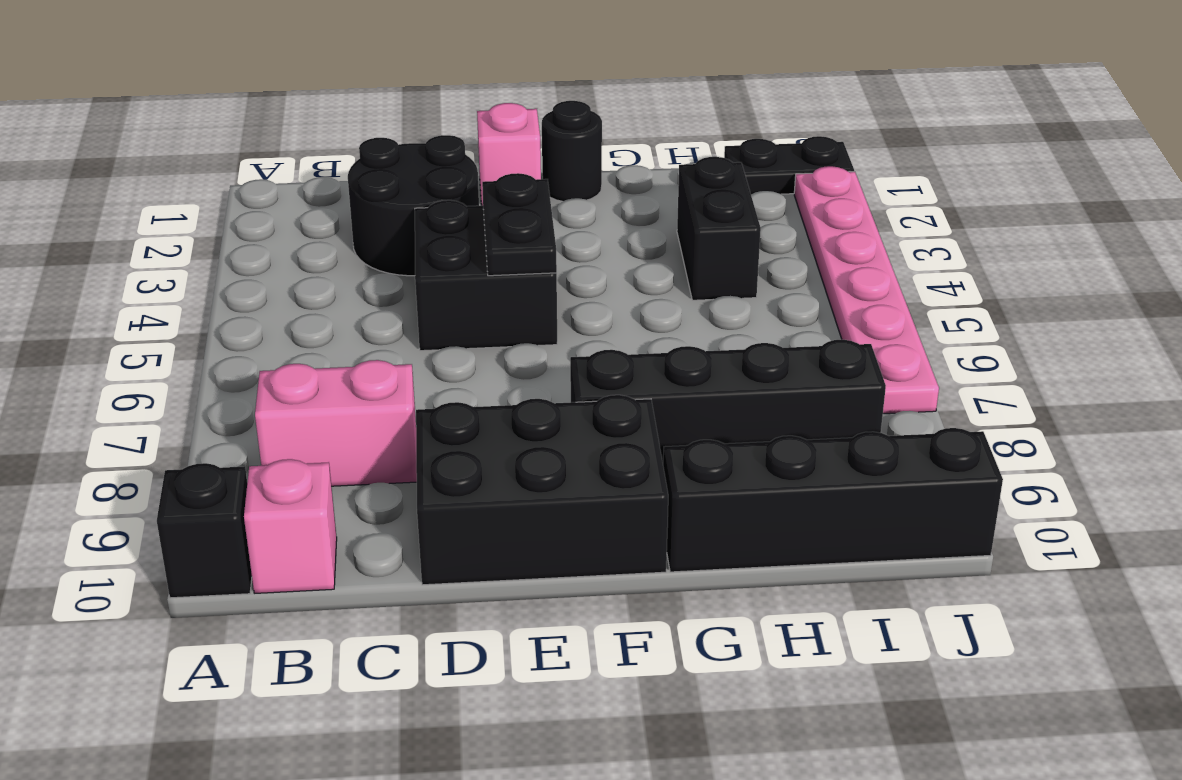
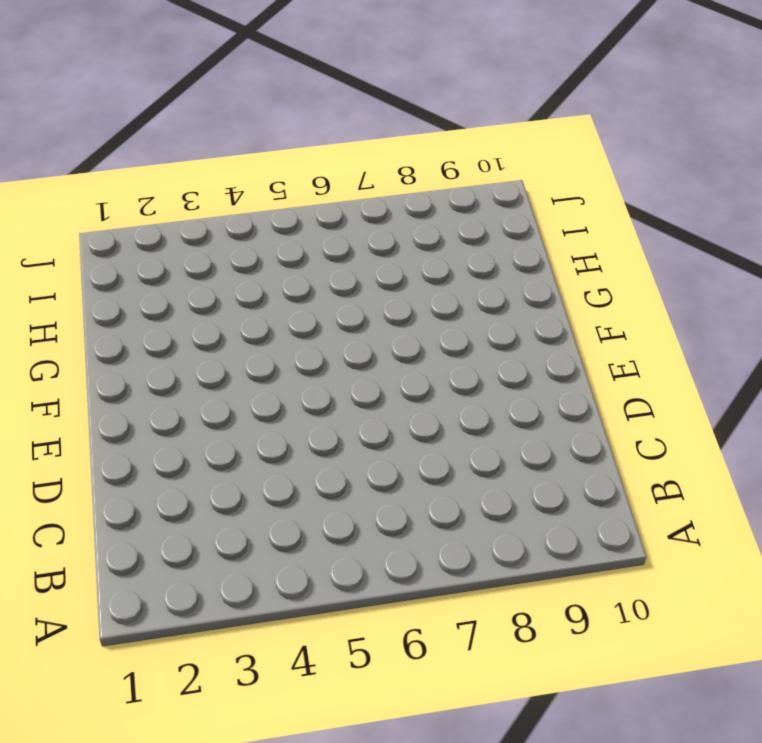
none -> black brick A10 level 1
none -> pink brick B8:C8 level 1
none -> pink brick B10 level 1

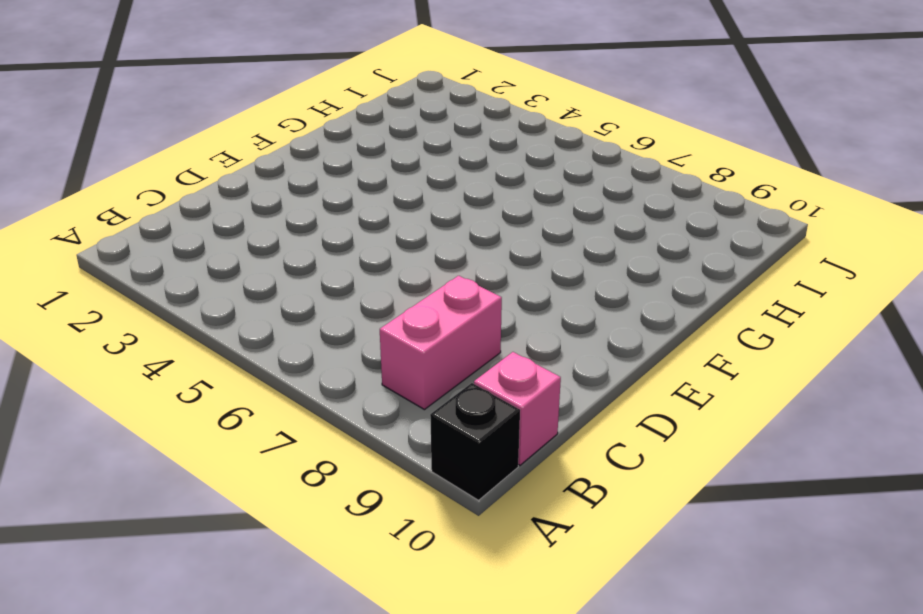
none -> black round brick C2:D3 level 1
none -> black brick D4:E5 level 1
none -> black brick D9:F10 level 1

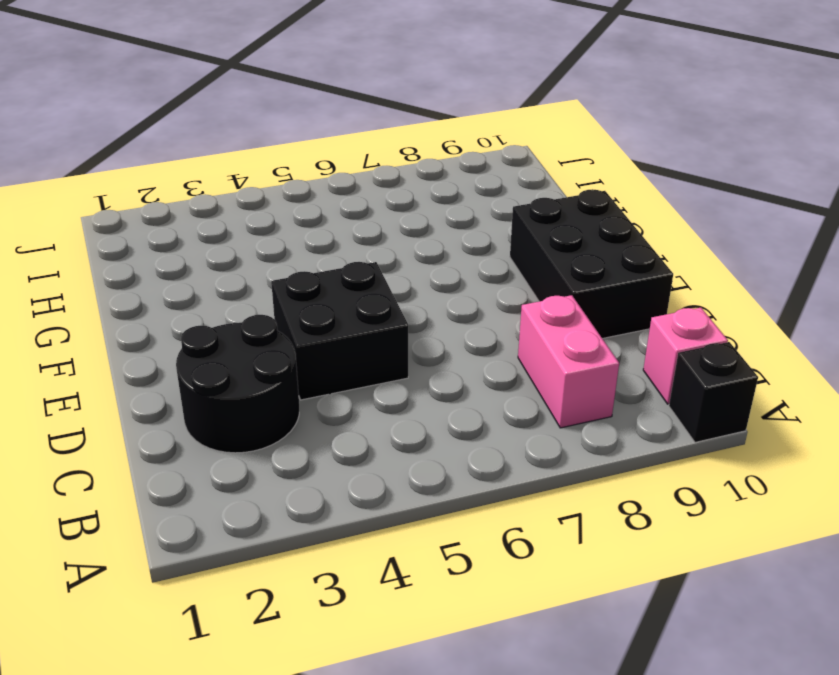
none -> pink brick E1 level 1
none -> black round brick F1 level 1
none -> black brick F8:I8 level 1

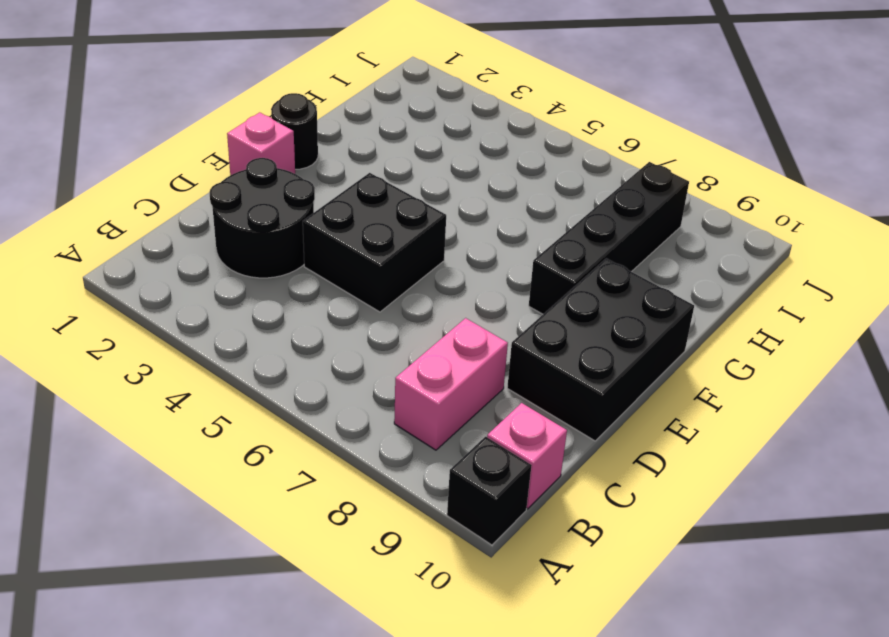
none -> black brick G10:J10 level 1
none -> black brick H3:H4 level 1
none -> black plate I1:J1 level 1

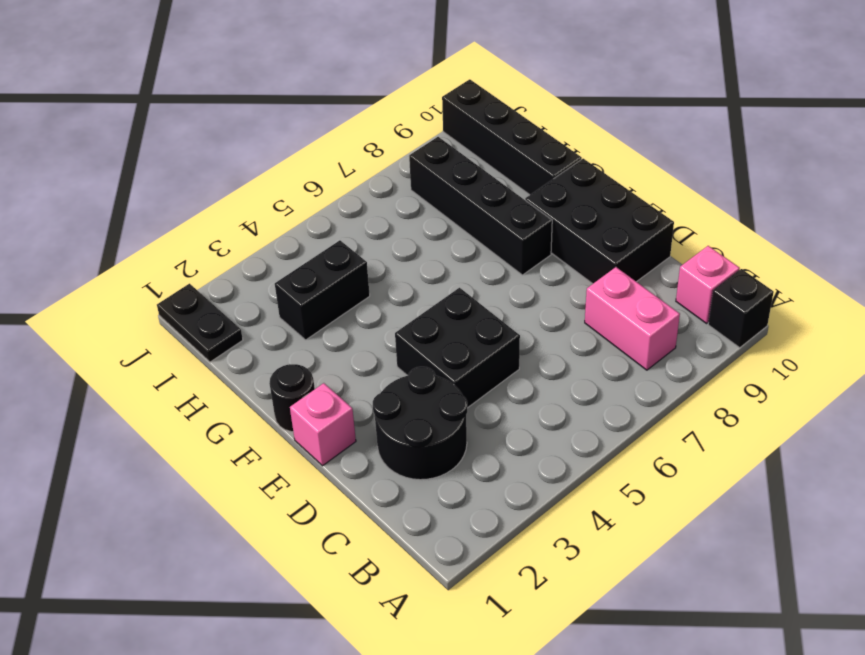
none -> pink plate J2:J7 level 1
none -> black plate E4:E5 level 2

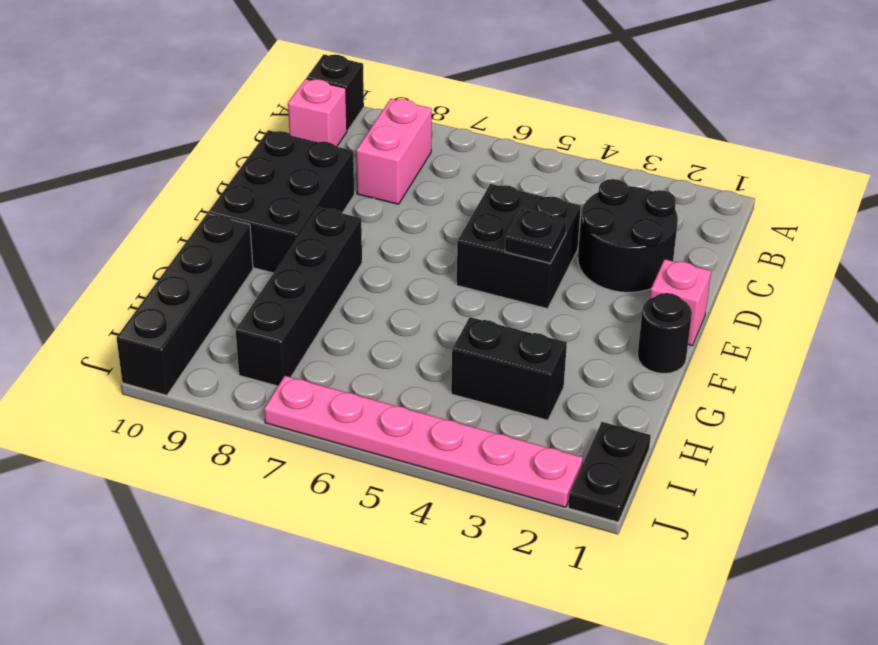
black plate E4 level 2 -> black plate E4:E5 level 2

